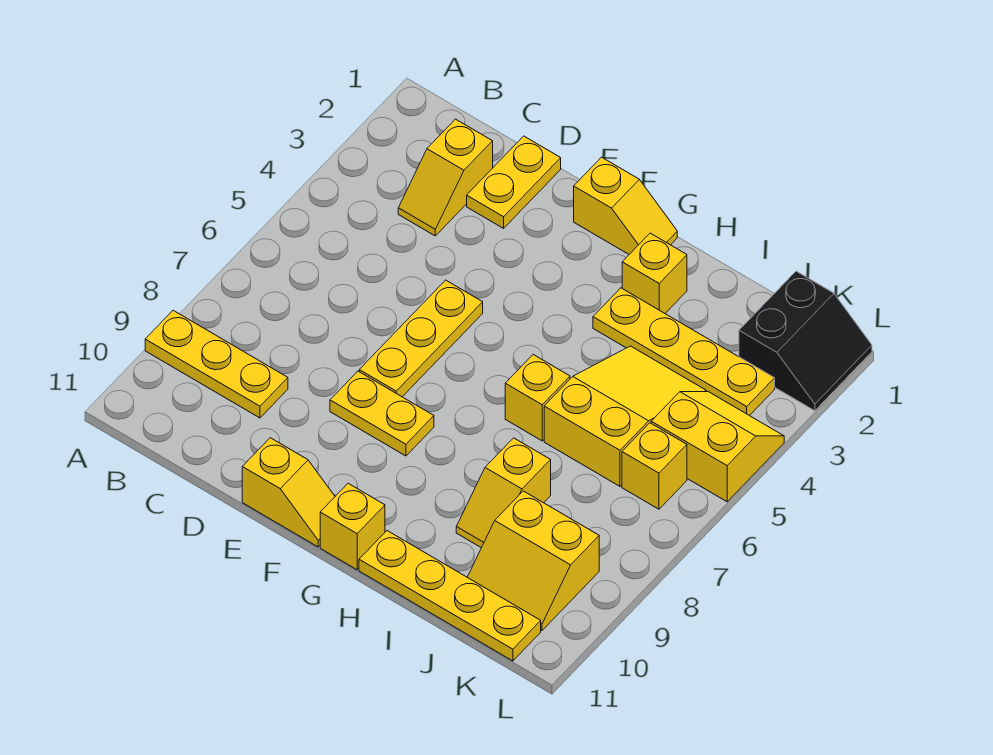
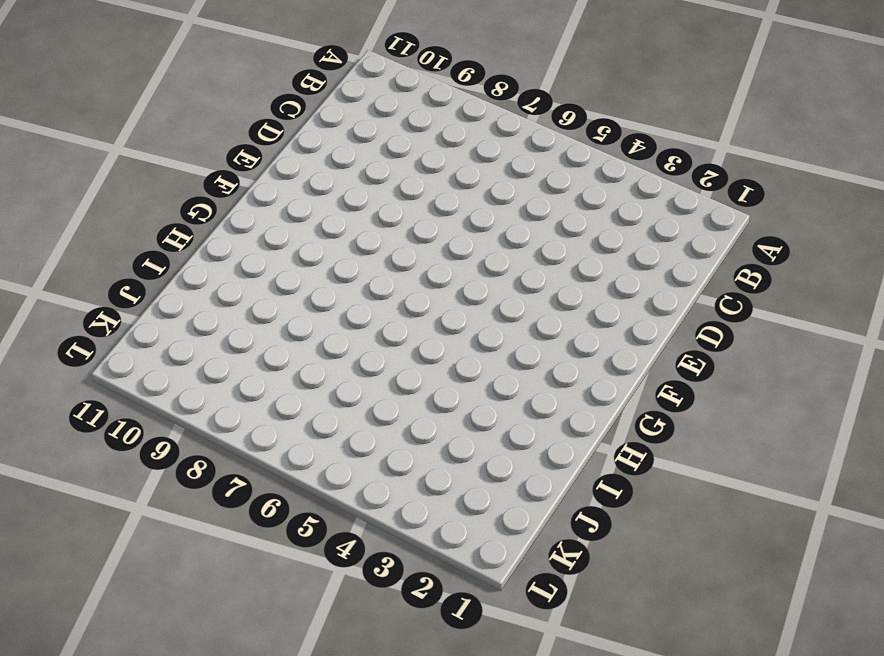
none -> yellow plate A9:C9 level 1
none -> yellow slope C2:C3 level 1 top 2
none -> yellow plate D1:D2 level 1

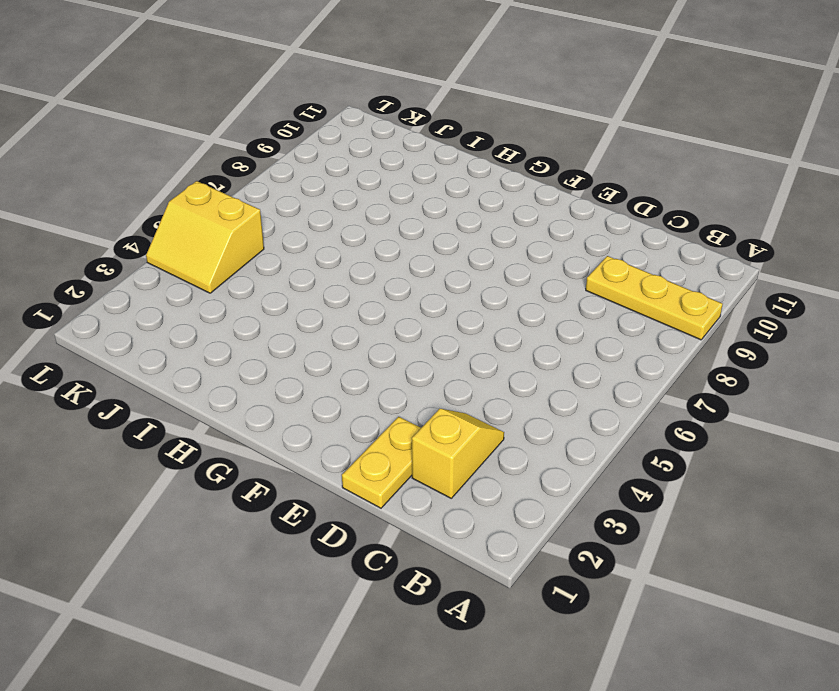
none -> yellow plate E5:E7 level 1
none -> yellow plate E8:F8 level 1
none -> yellow slope E11:F11 level 1 top E

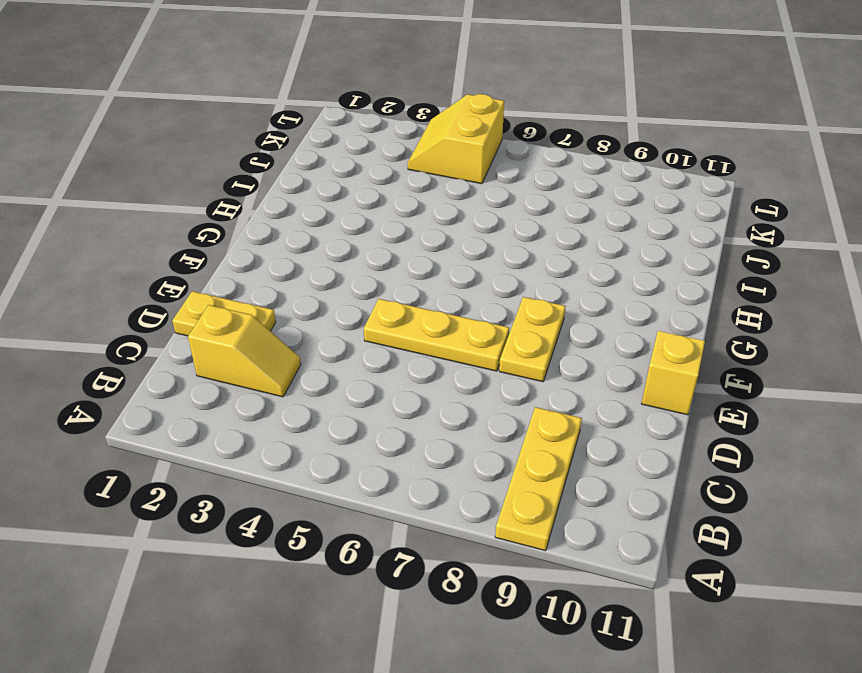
none -> yellow slope F1:G1 level 1 top F
none -> yellow brick G11 level 1
none -> yellow brick H2 level 1

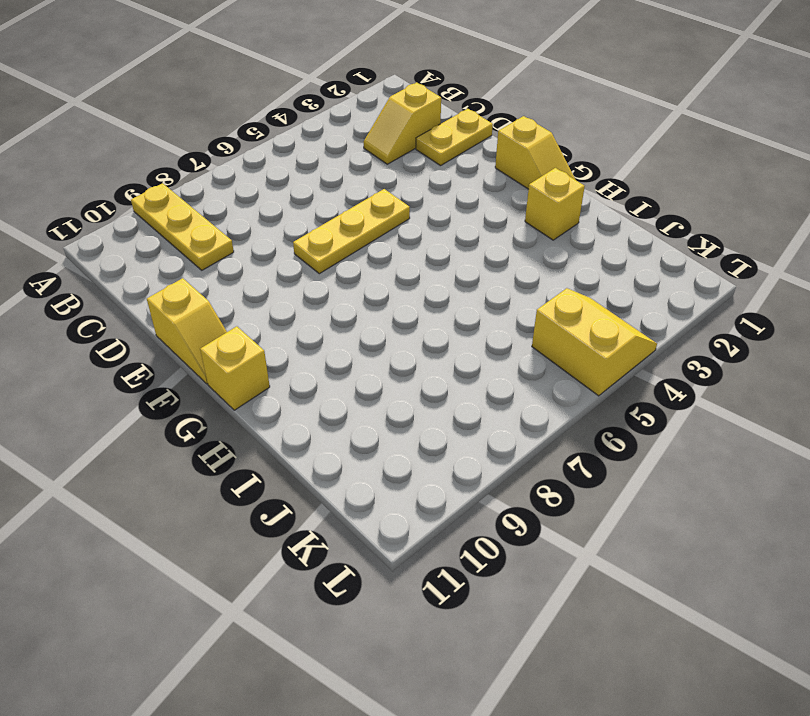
none -> yellow plate E8:F8 level 1
none -> yellow plate H3:K3 level 1
none -> yellow brick H6 level 1

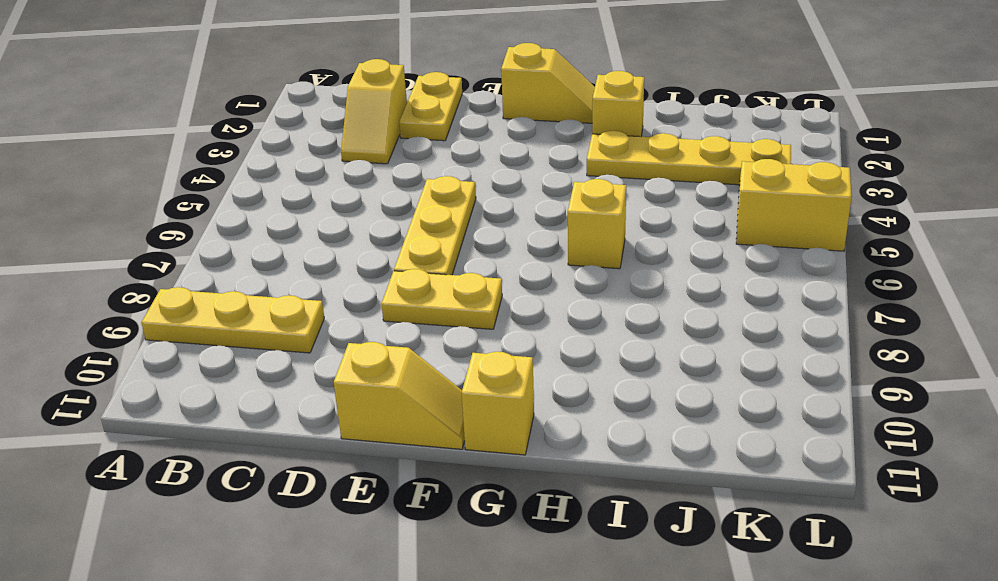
none -> yellow plate H11:K11 level 1
none -> yellow slope I4:J6 level 1 top 6
none -> yellow slope I8:I9 level 1 top 8

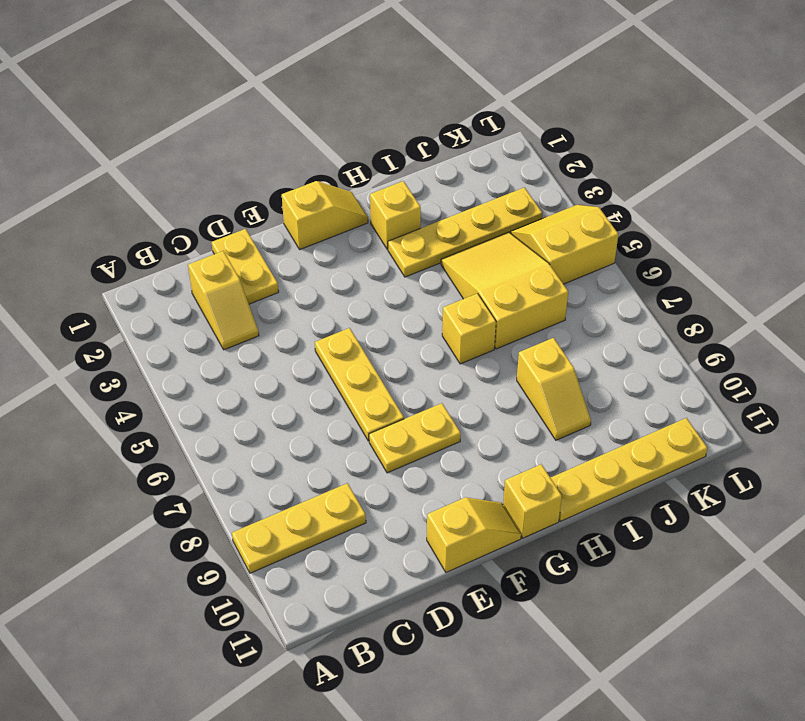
none -> yellow slope J9:K10 level 1 top 9
none -> black slope K1:L2 level 1 top K
none -> yellow brick K6 level 1

